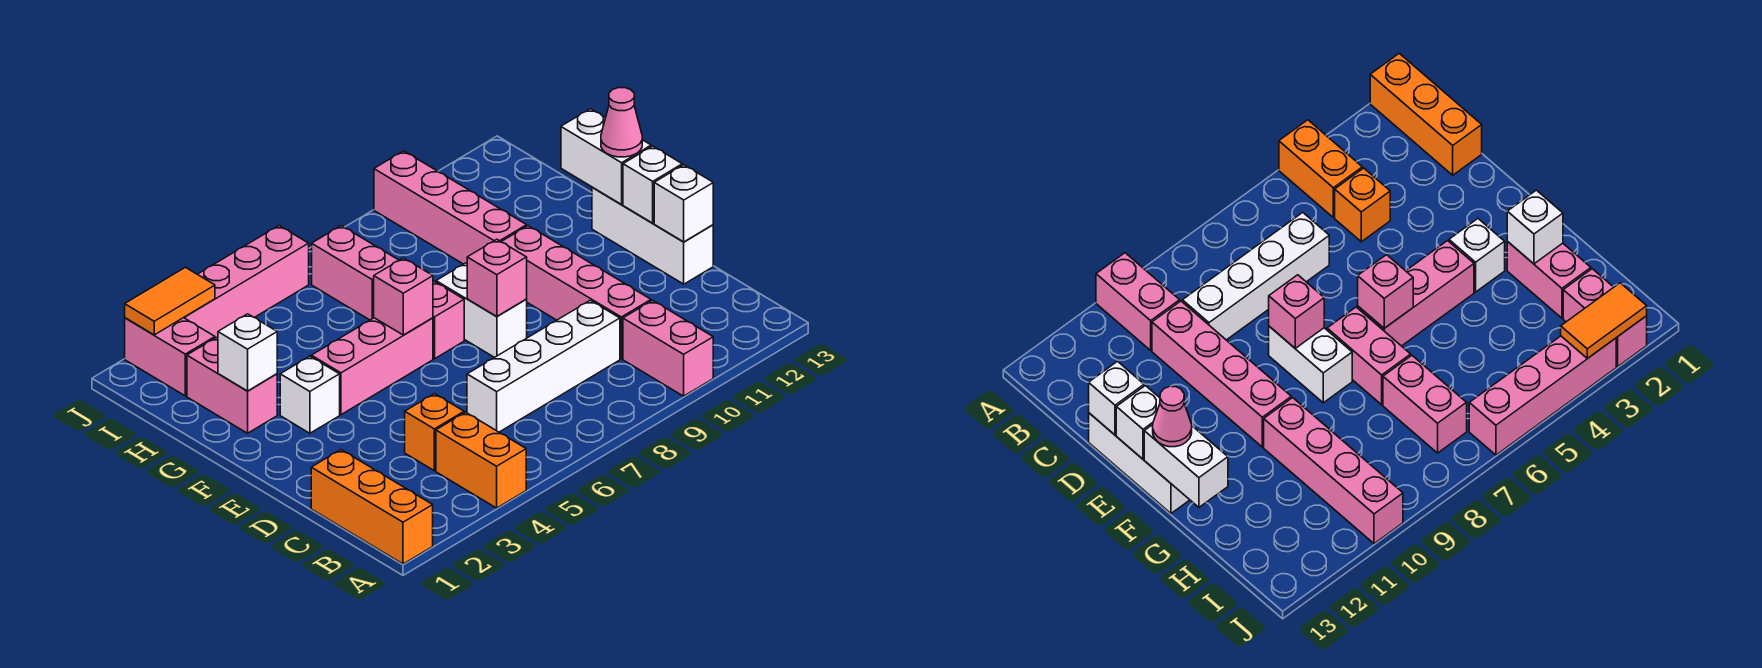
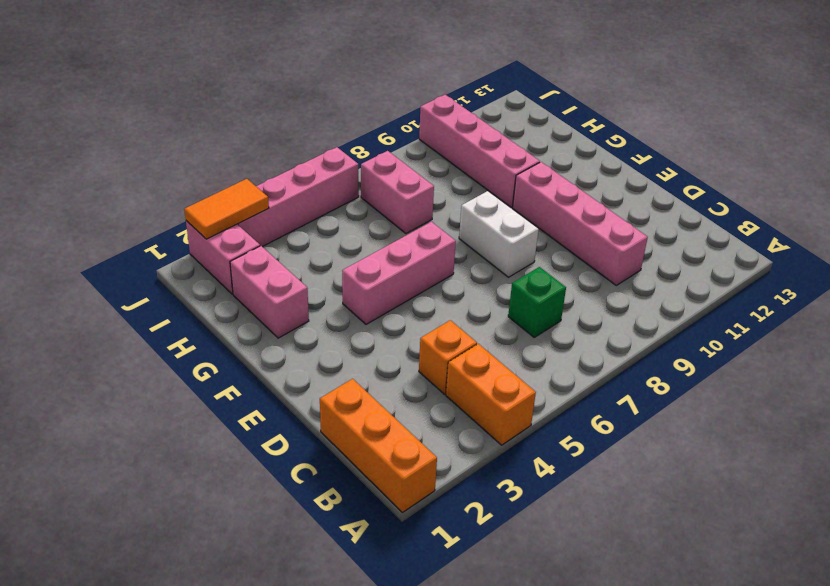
green brick C7 level 1 -> white brick C6:C9 level 1
none -> pink brick A10:B10 level 1
none -> white brick D13:F13 level 1
none -> white brick F3 level 1

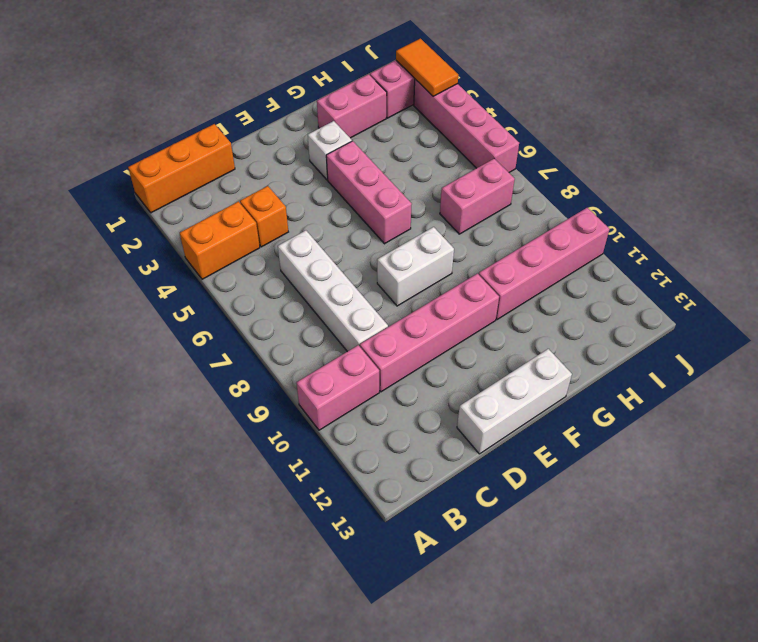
none -> pink brick F7:G7 level 1
none -> white brick D13 level 2
none -> pink brick E8 level 2

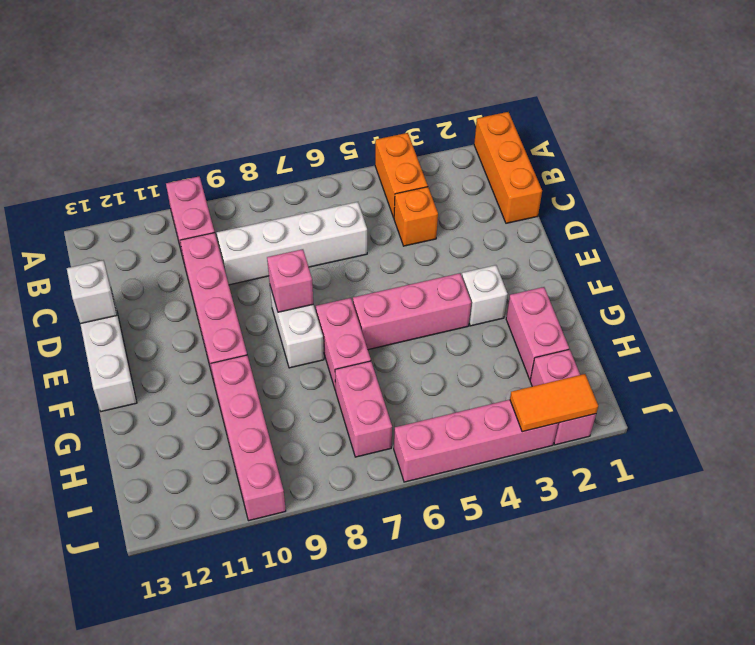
none -> white brick E13 level 2
none -> pink brick F6 level 2
none -> white brick F13:G13 level 2

